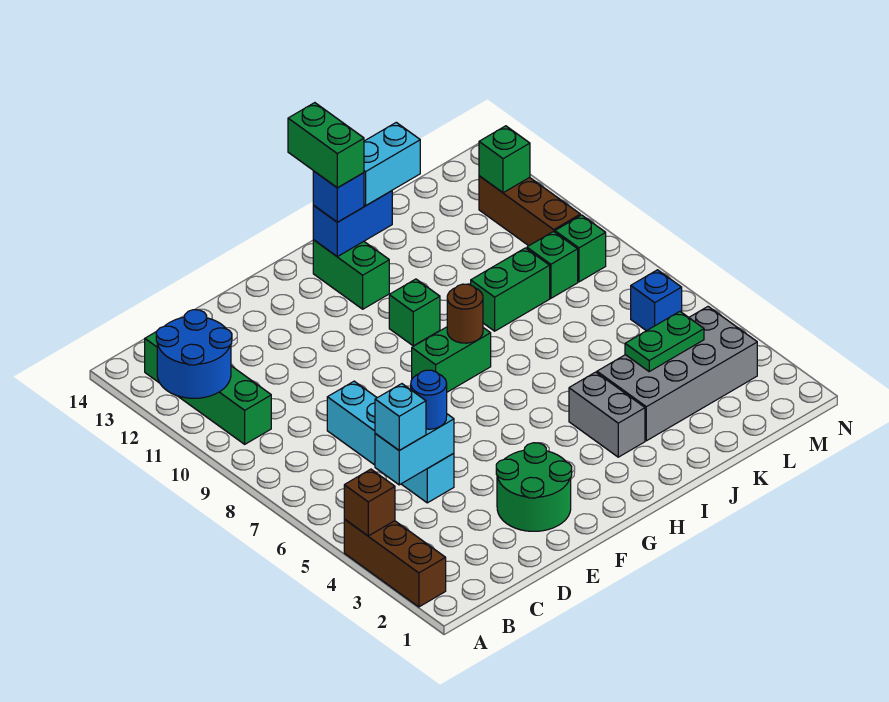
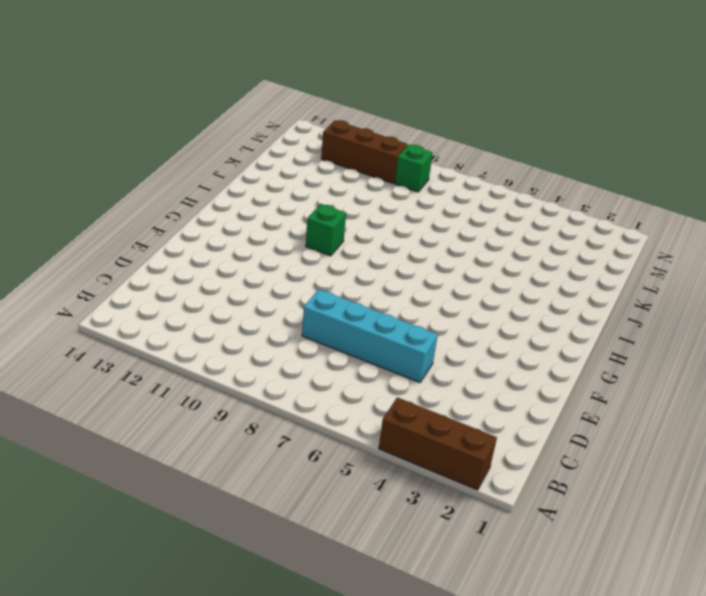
none -> green brick B10:B13 level 1
none -> green round brick E2:F3 level 1
none -> green brick G8:H8 level 1

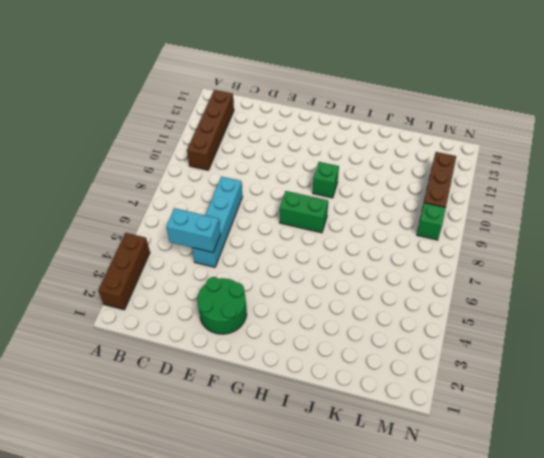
brown brick B10:B13 level 1 -> green brick B10:B13 level 1
none -> green brick H12:H13 level 1
none -> grey brick I3:I4 level 1
none -> grey brick J3:M4 level 1

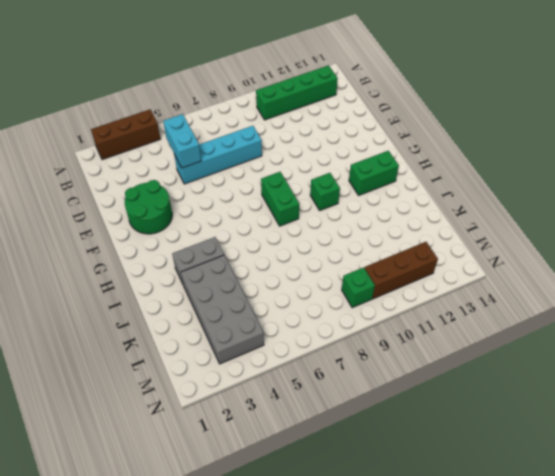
none -> green brick J9:K9 level 1
none -> green brick L9 level 1
none -> blue brick M6 level 1

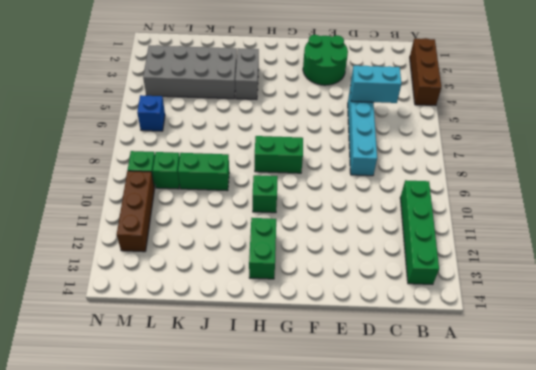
none -> brown brick A4 level 2
none -> blue round brick A11:B12 level 2
none -> brown round brick H8 level 2

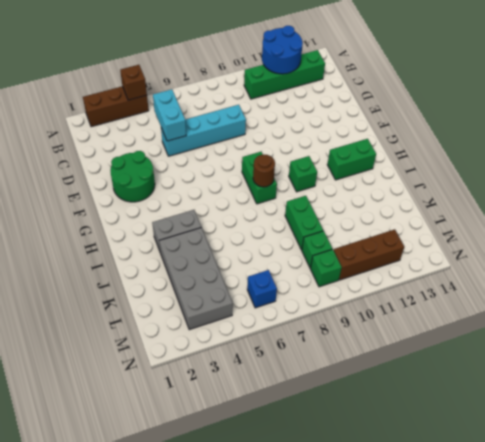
none -> blue brick H13:I13 level 2
none -> green plate K4:L4 level 2
none -> green brick M12 level 2

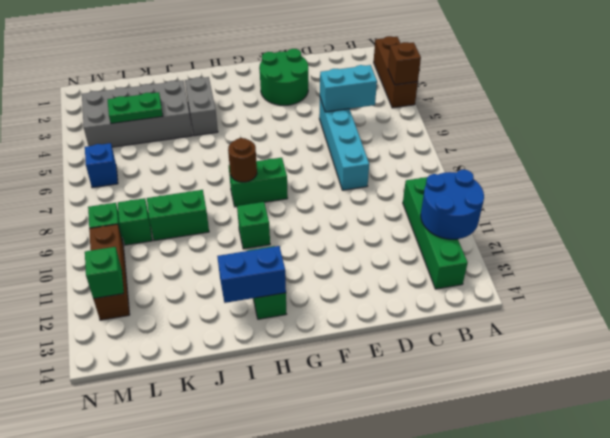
none -> cyan brick C5 level 3
none -> blue round brick D5 level 3
none -> blue brick H13 level 3

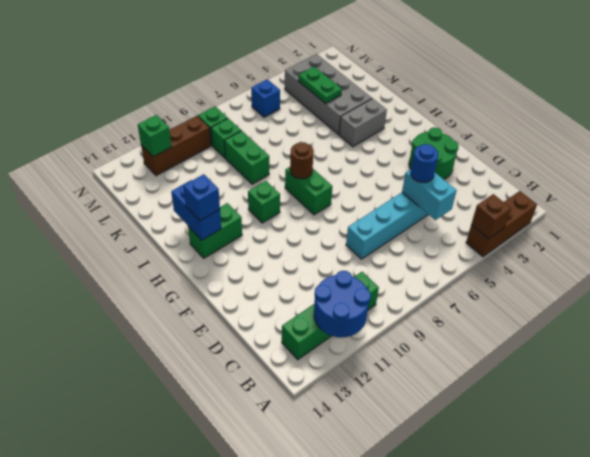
none -> cyan brick C5 level 3
none -> cyan brick I13:J13 level 3
none -> green brick H13:H14 level 4

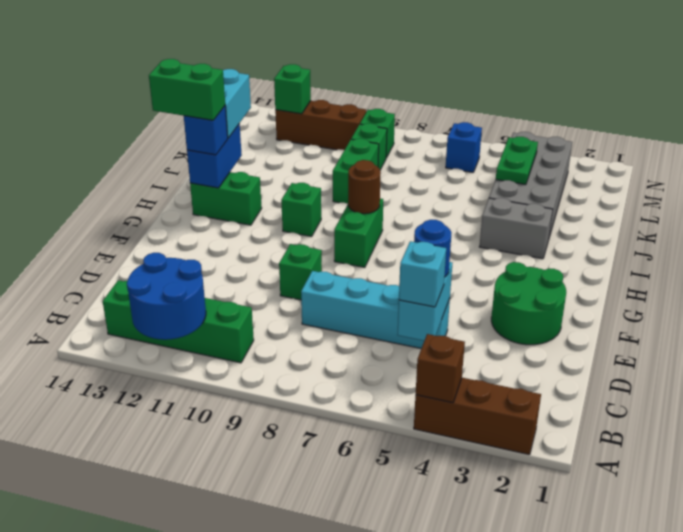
green brick E9 level 1 -> none

